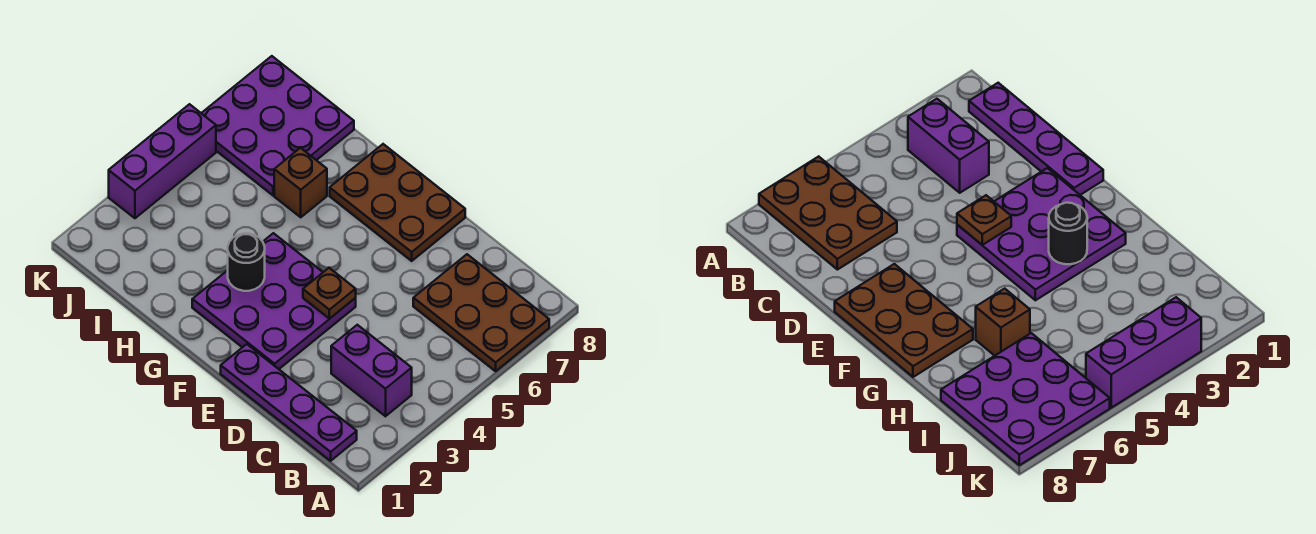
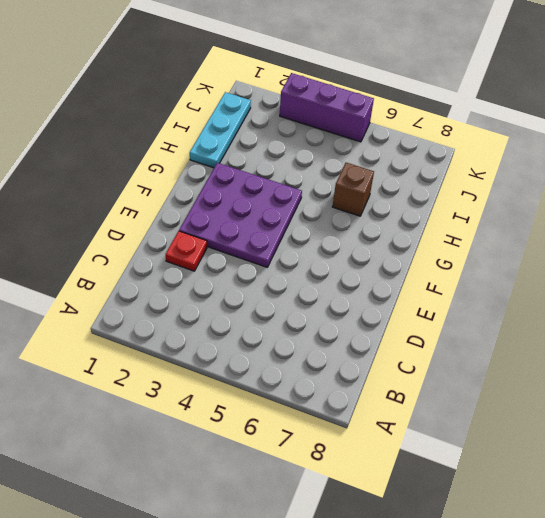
red plate D2 level 1 -> none
cyan plate H1:J1 level 1 -> none
none -> brown plate A6:C7 level 1
none -> purple plate B1:E1 level 1

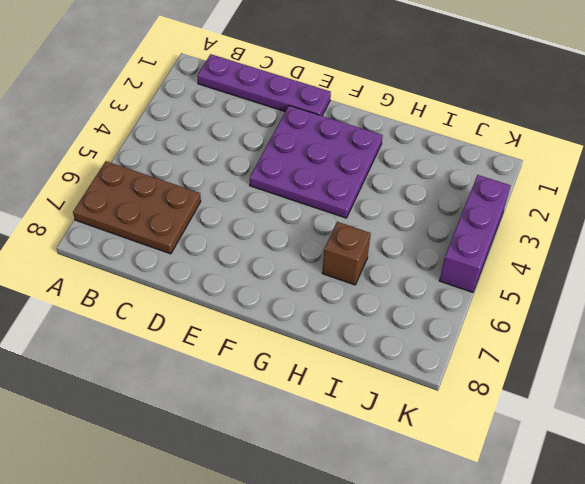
none -> purple brick B3:C3 level 1
none -> brown plate E7:G8 level 1

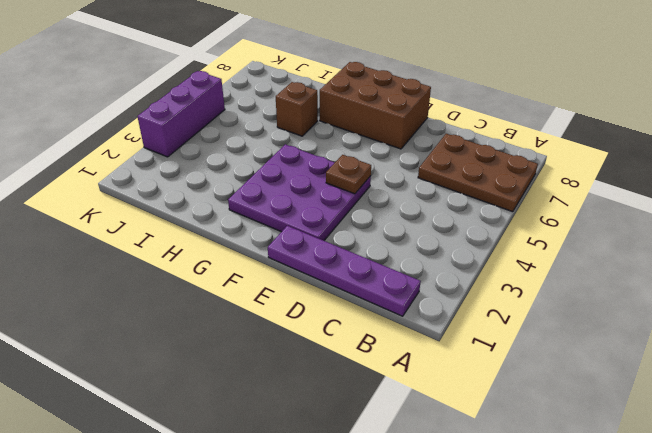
brown brick E7:G8 level 1 -> brown plate E7:G8 level 1
none -> purple brick B3:C3 level 1
none -> purple plate I6:K8 level 1

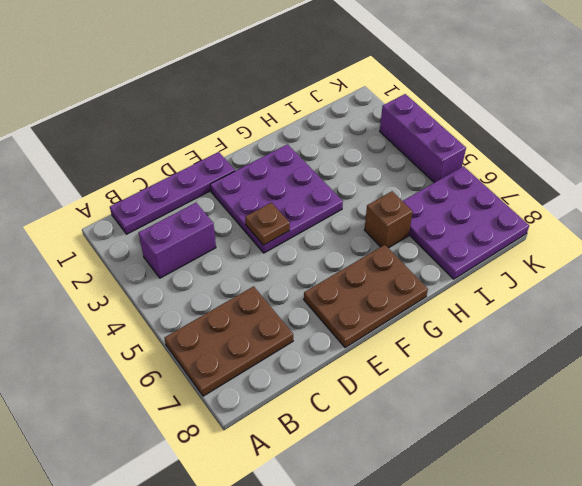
none -> black round brick G3 level 2

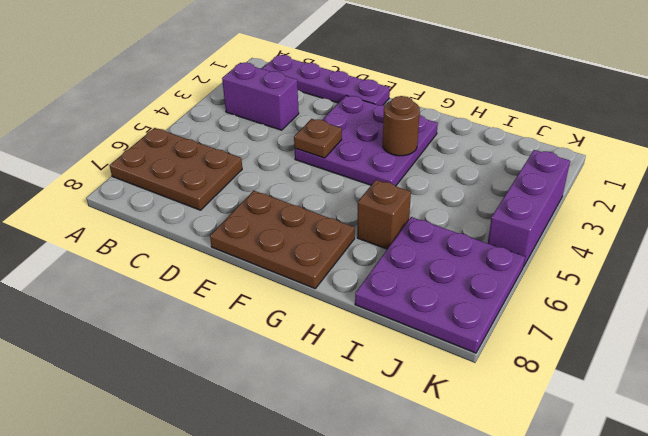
brown round brick G3 level 2 -> black round brick G3 level 2

